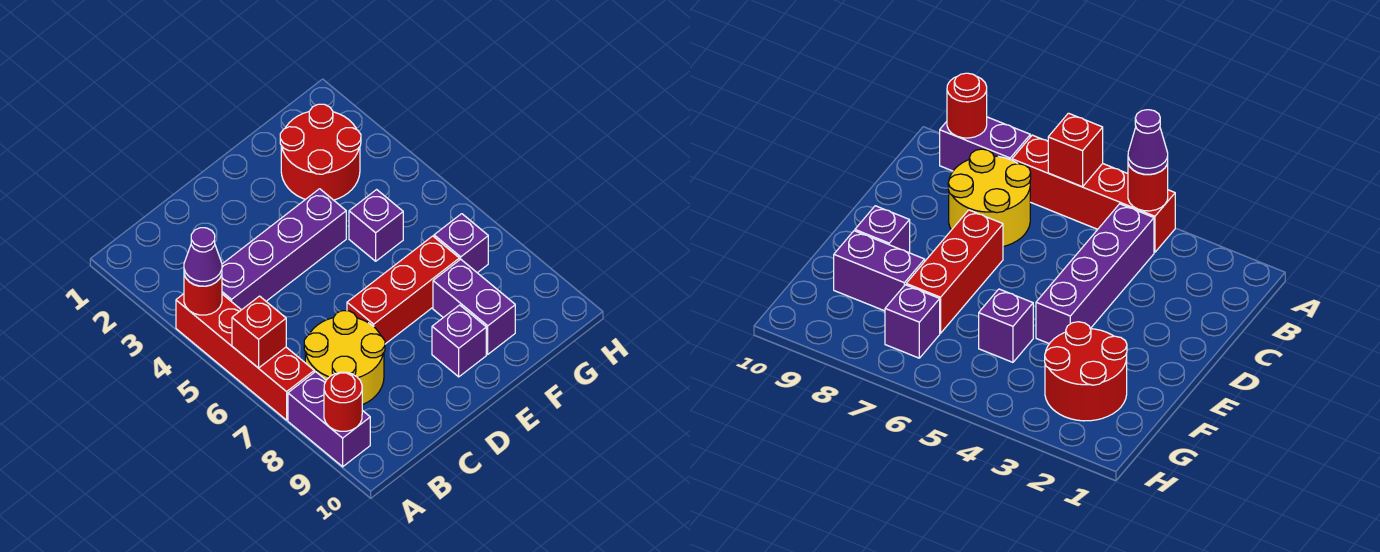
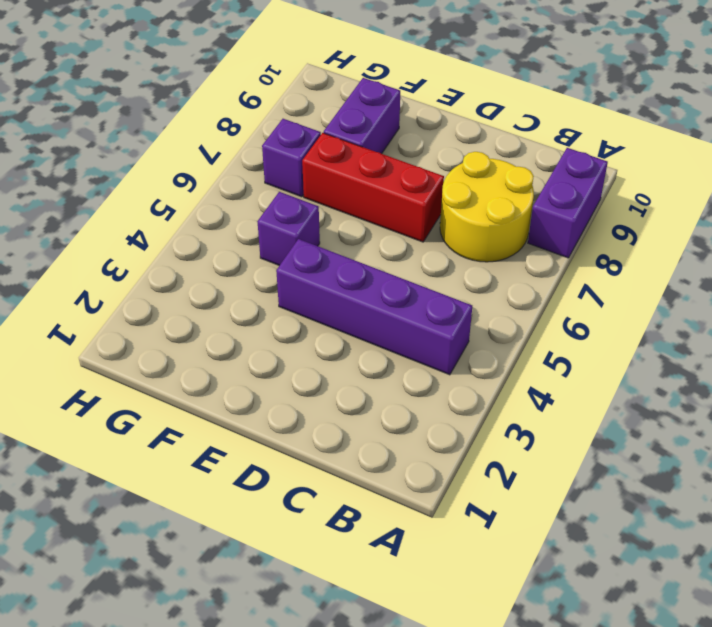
none -> red brick A4:A7 level 1
none -> purple brick E9 level 1
none -> red round brick F2:G3 level 1

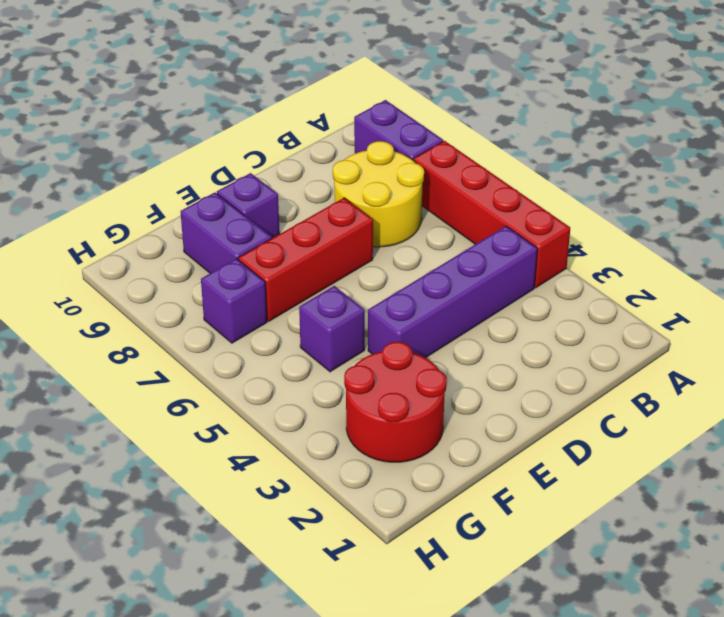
none -> red round brick A4 level 2
none -> red brick A6 level 2
none -> red round brick A9 level 2

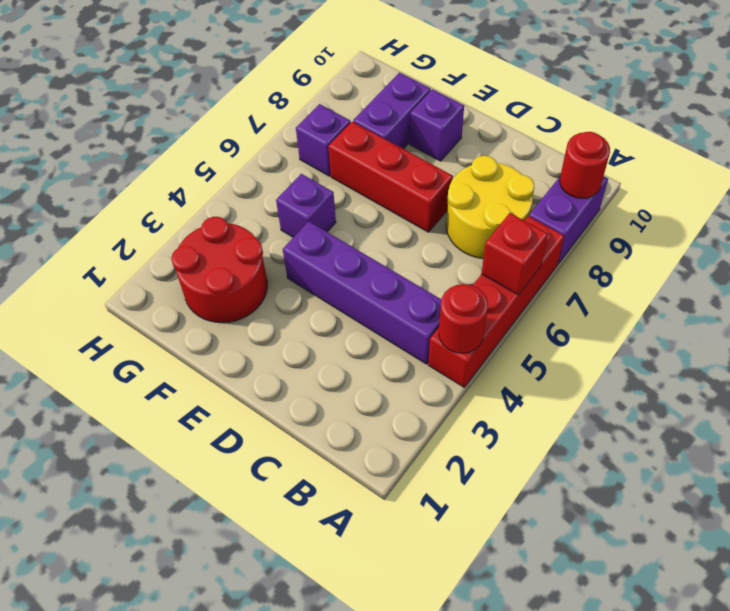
none -> purple cone A4 level 3

